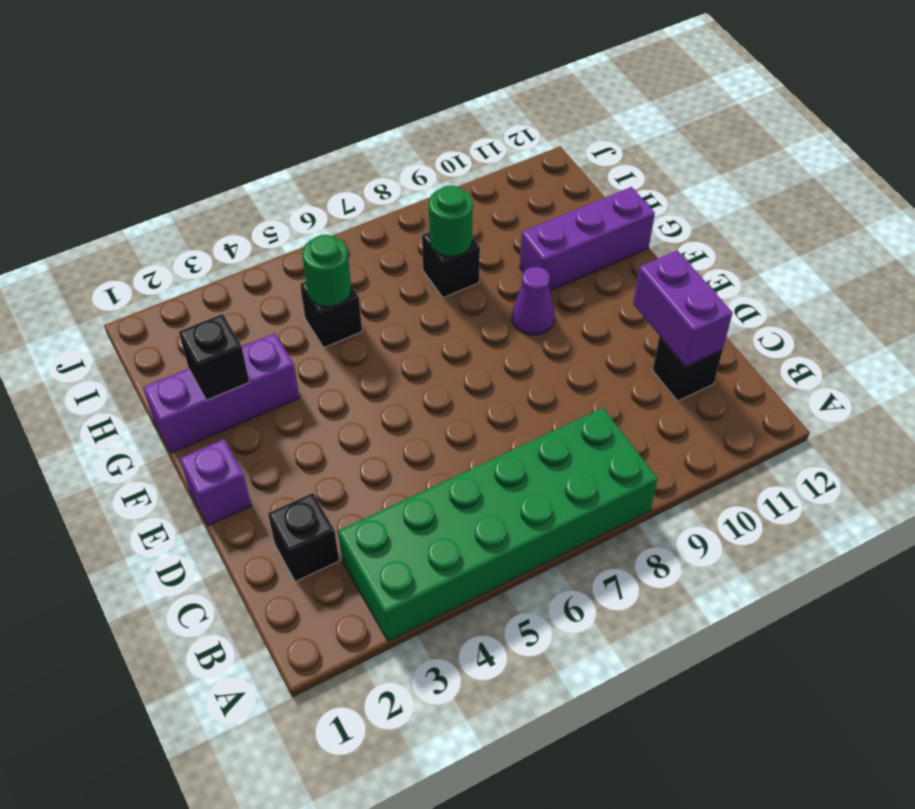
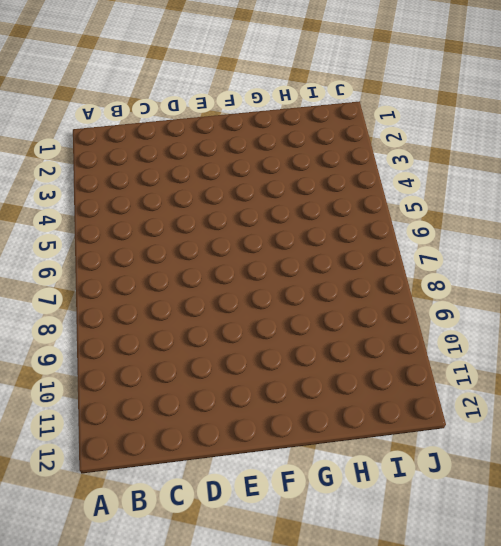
none -> green brick A3:B8 level 1
none -> black brick C2 level 1
none -> black brick C11 level 1

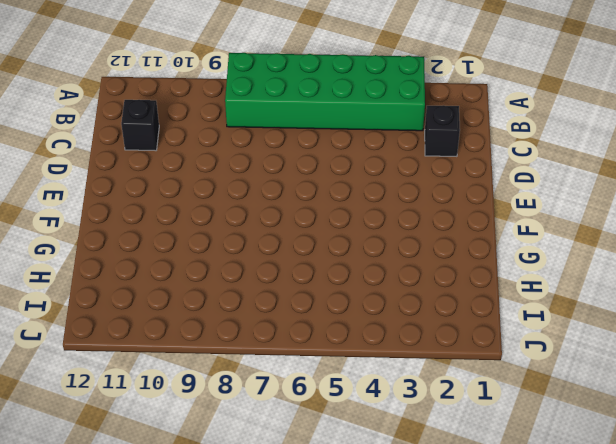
none -> purple brick E1 level 1
none -> purple cone F9 level 1
none -> purple brick G1:G3 level 1

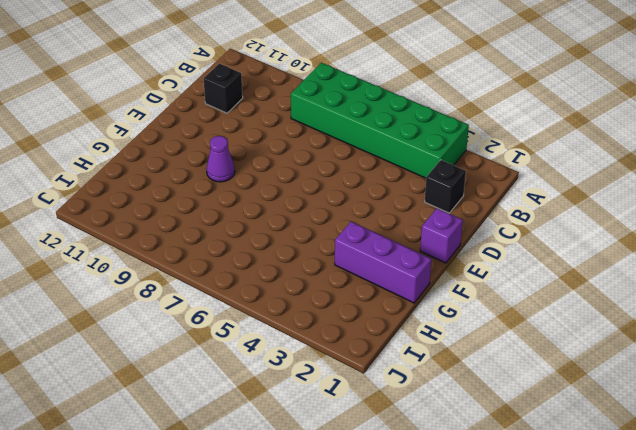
none -> purple brick G10:G12 level 1
none -> black brick H5 level 1
none -> black brick H8 level 1

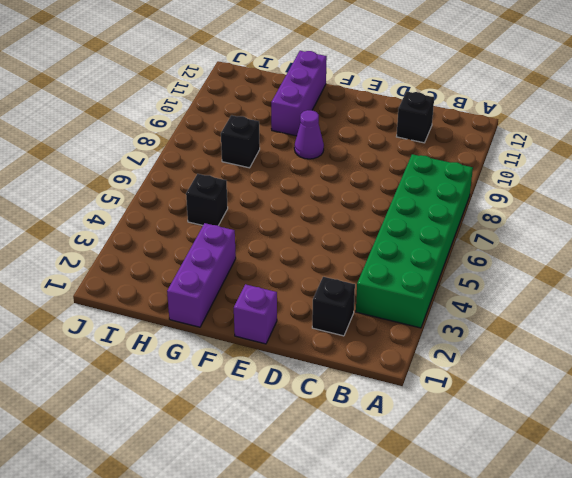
none -> purple brick C11:D11 level 2
none -> black brick G2 level 2
none -> green round brick H5 level 2

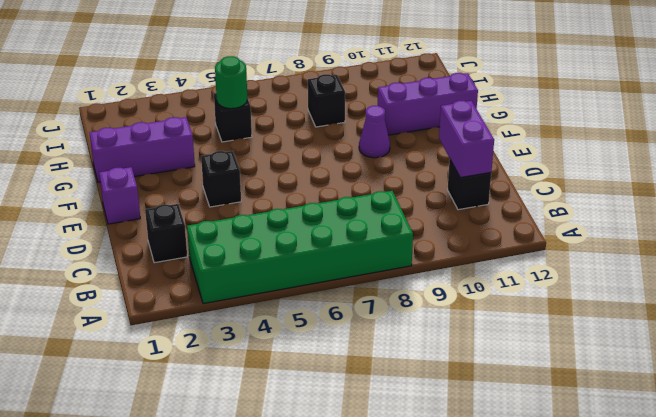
black brick E4 level 1 -> black brick G2 level 2
none -> green round brick H8 level 2

